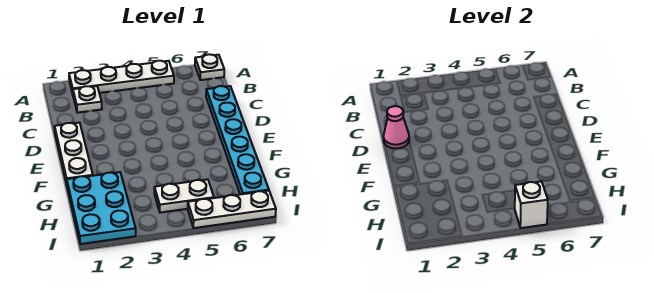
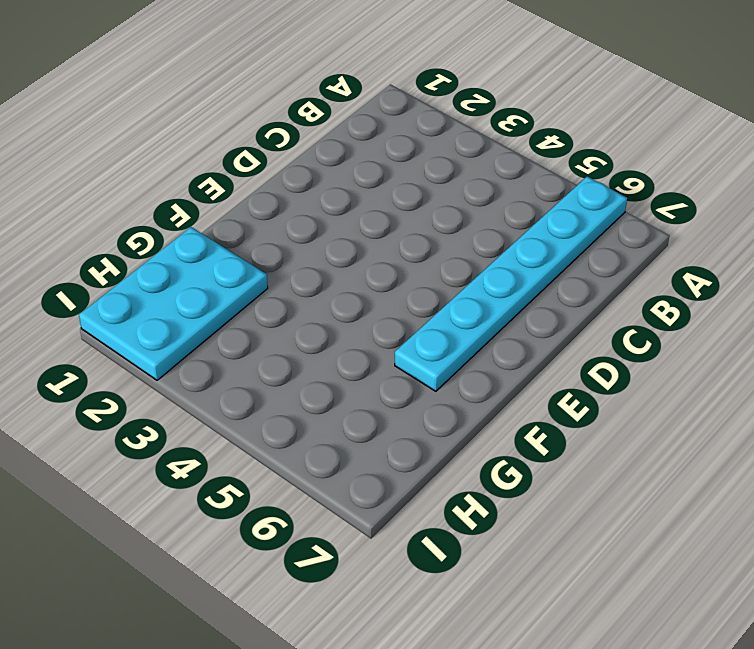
cyan plate A6:F6 level 1 -> cyan plate C7:H7 level 1
none -> white plate A2:A5 level 1
none -> white plate A7 level 1

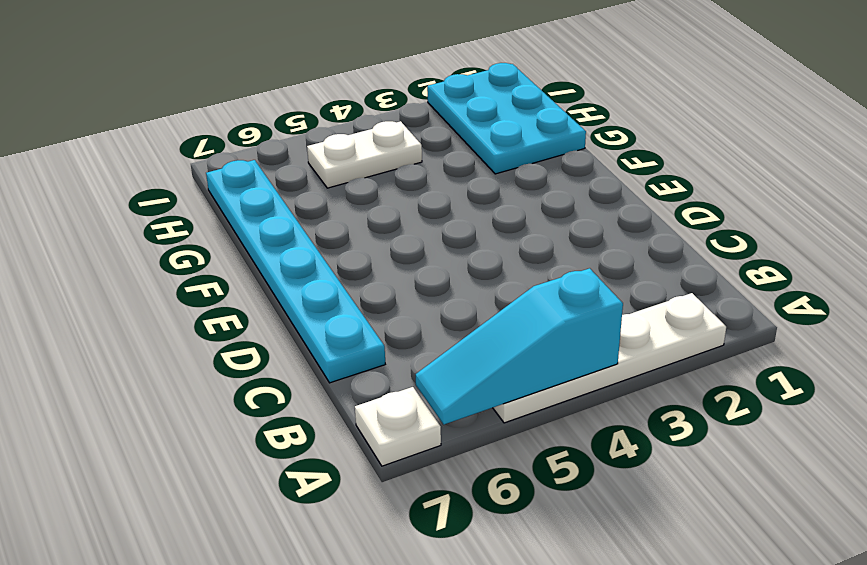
cyan slope A4:A6 level 2 top 4 -> none
none -> white plate B2 level 1
none -> white plate D1:F1 level 1

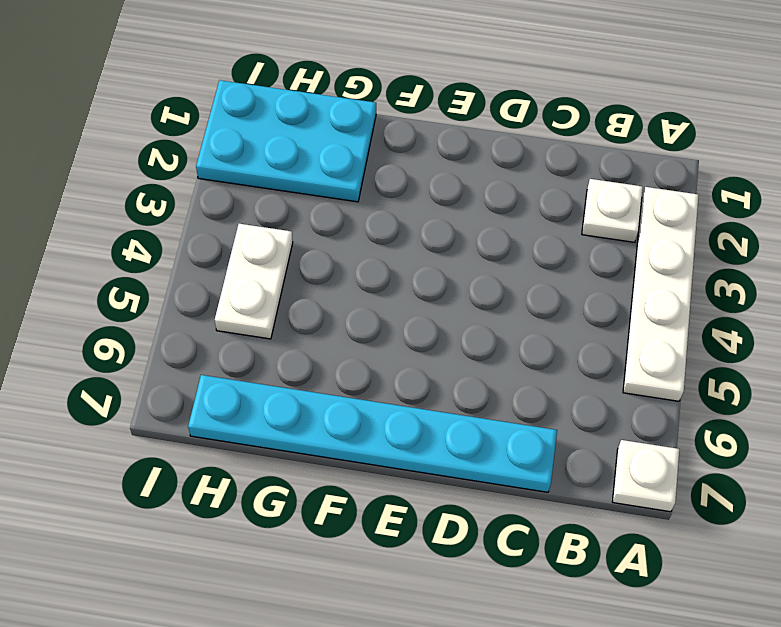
none -> white plate D1:F1 level 1
none -> white plate I5:I7 level 1

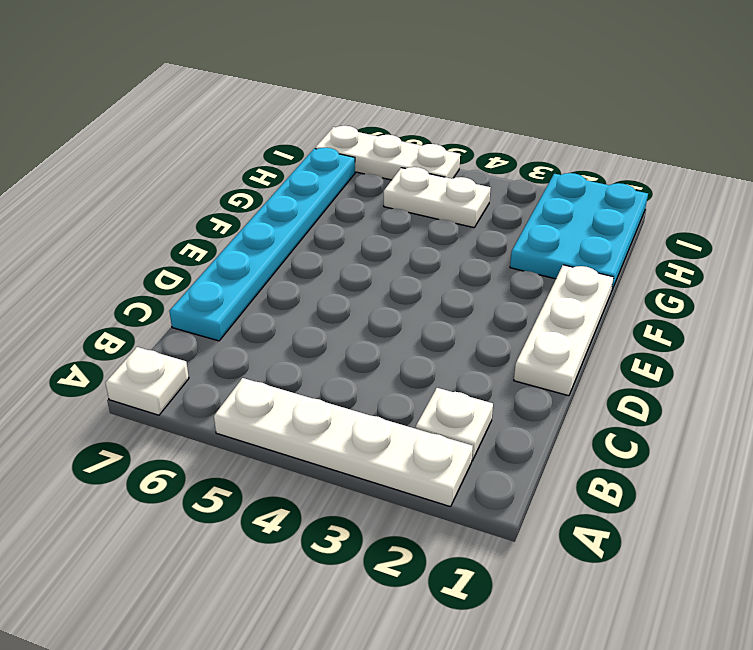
none -> pink cone D1 level 2
none -> white brick I5 level 2

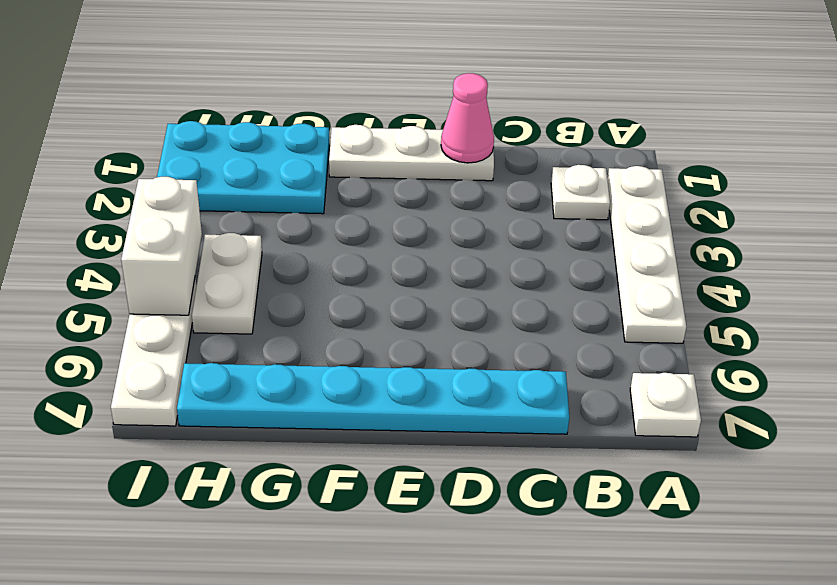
white brick I4:I5 level 2 -> white brick I5 level 2

